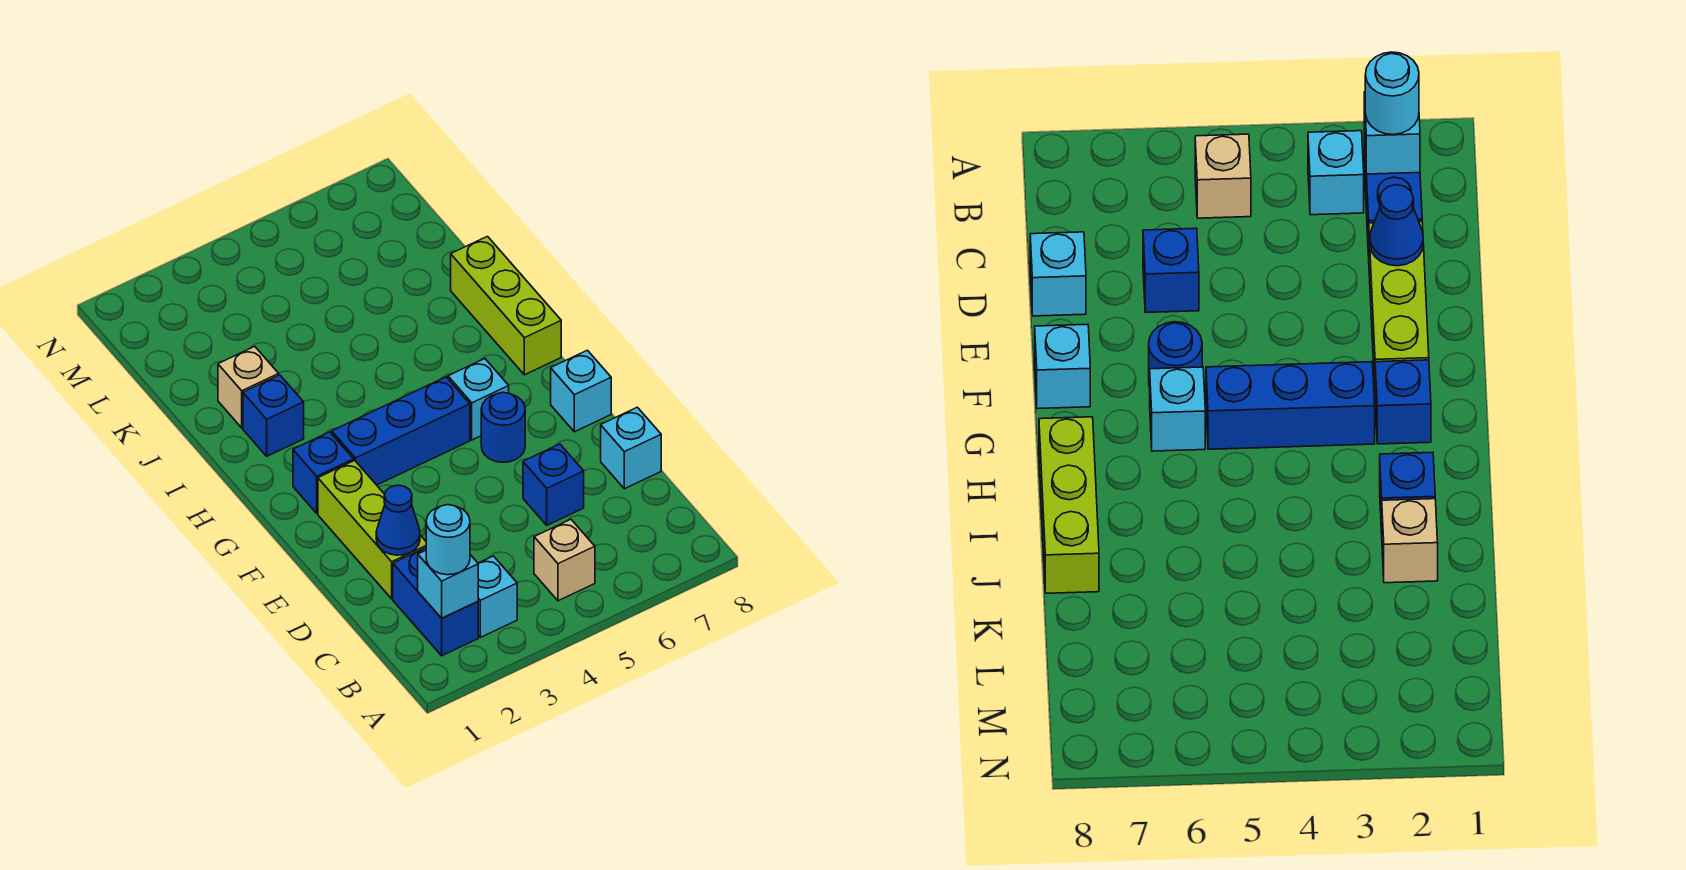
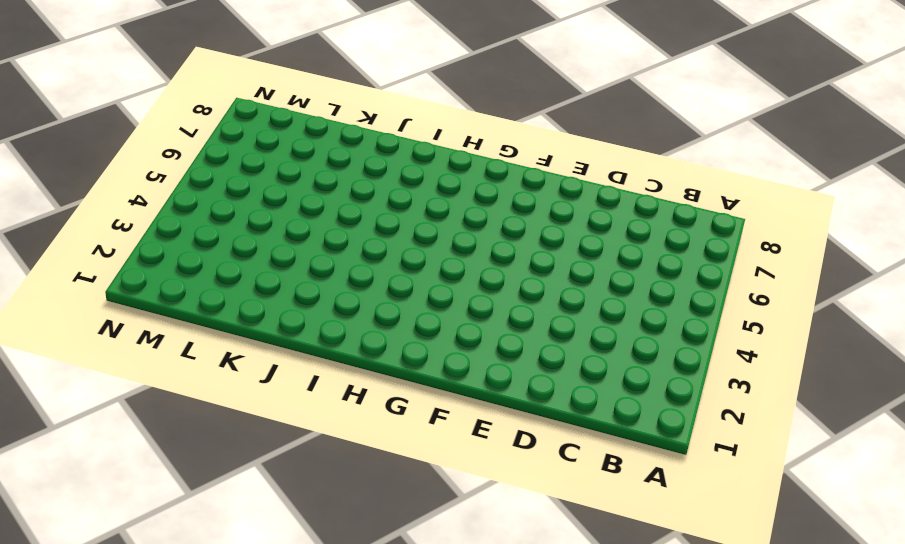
none -> blue brick B2:C2 level 1
none -> cyan brick B3 level 1
none -> tan brick B5 level 1

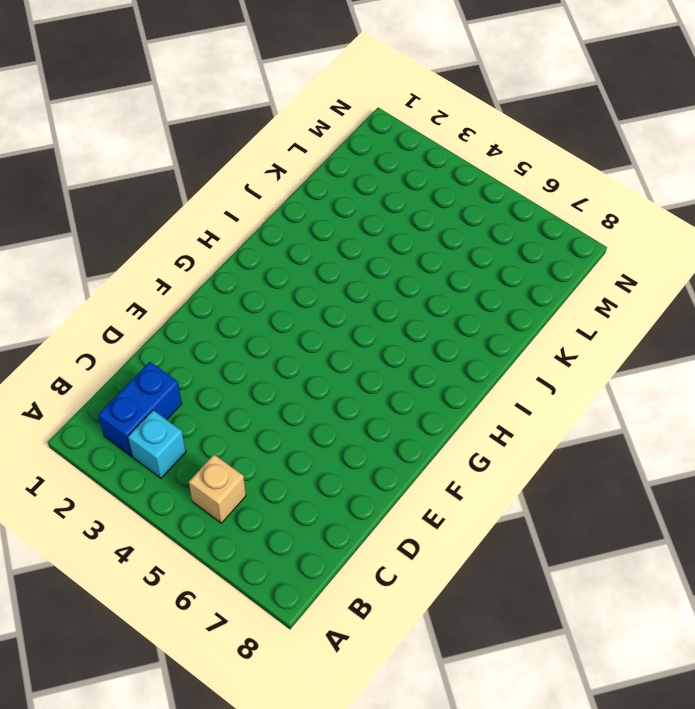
none -> lime brick D2:F2 level 1
none -> blue brick D6 level 1
none -> cyan brick D8 level 1

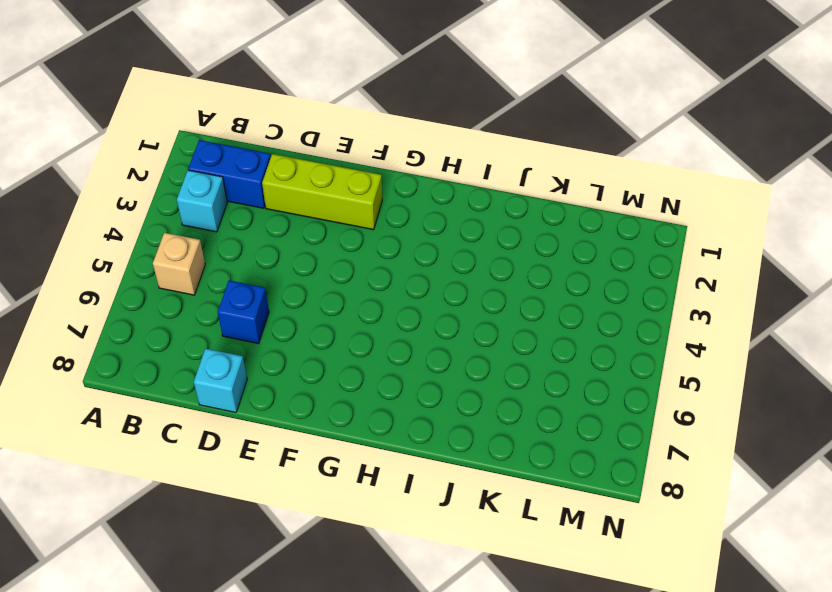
none -> blue round brick F6 level 1
none -> cyan brick F8 level 1
none -> blue brick G2 level 1

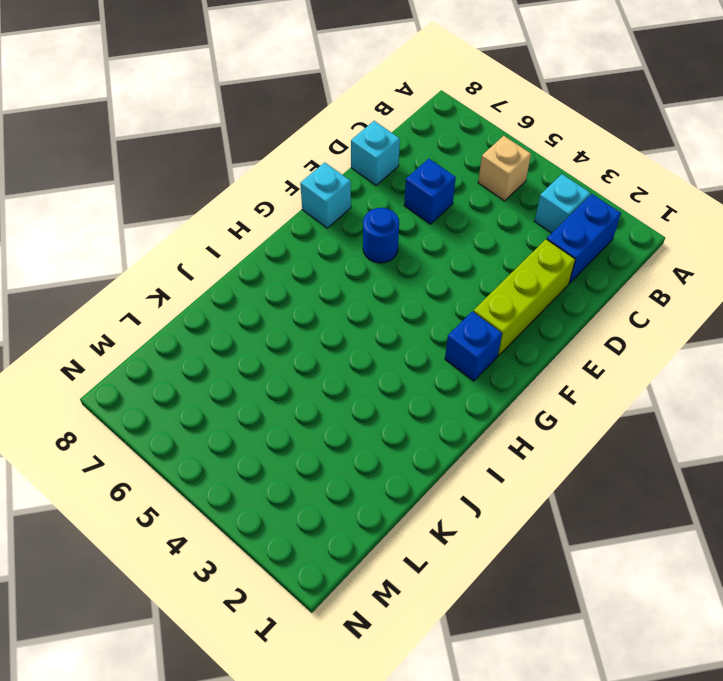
none -> blue brick G3:G5 level 1
none -> cyan brick G6 level 1
none -> lime brick H8:J8 level 1

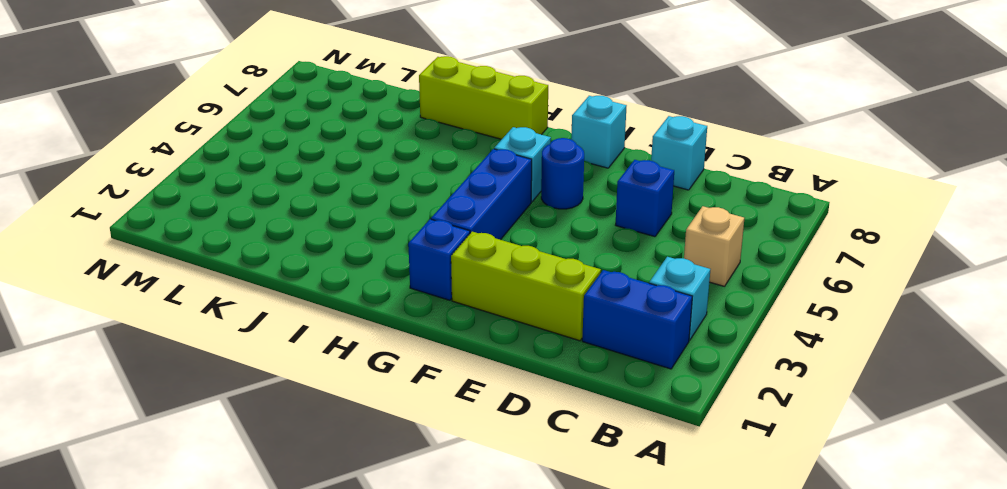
none -> blue brick I2 level 1
none -> tan brick J2 level 1
none -> cyan brick B2 level 2

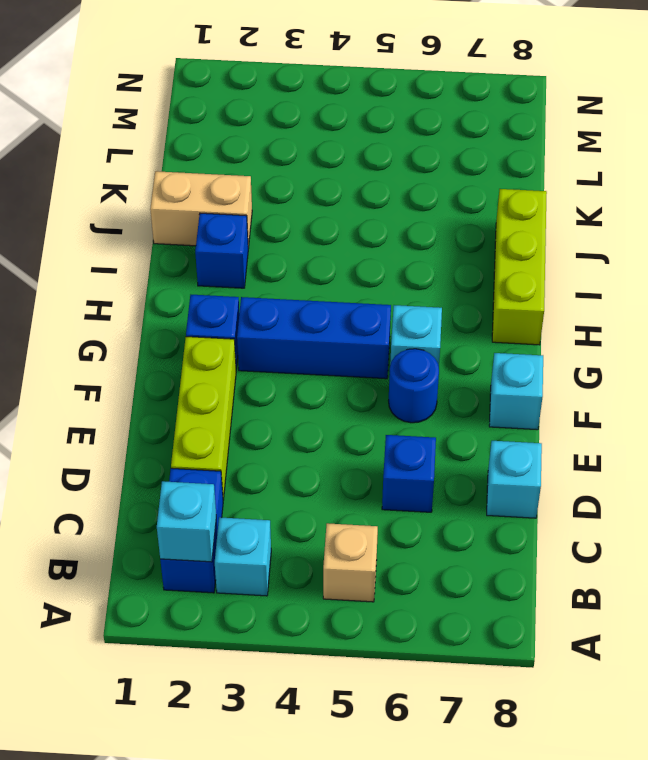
tan brick J1:J2 level 1 -> tan brick J2 level 1
none -> blue cone D2 level 2
none -> cyan round brick B2 level 3

